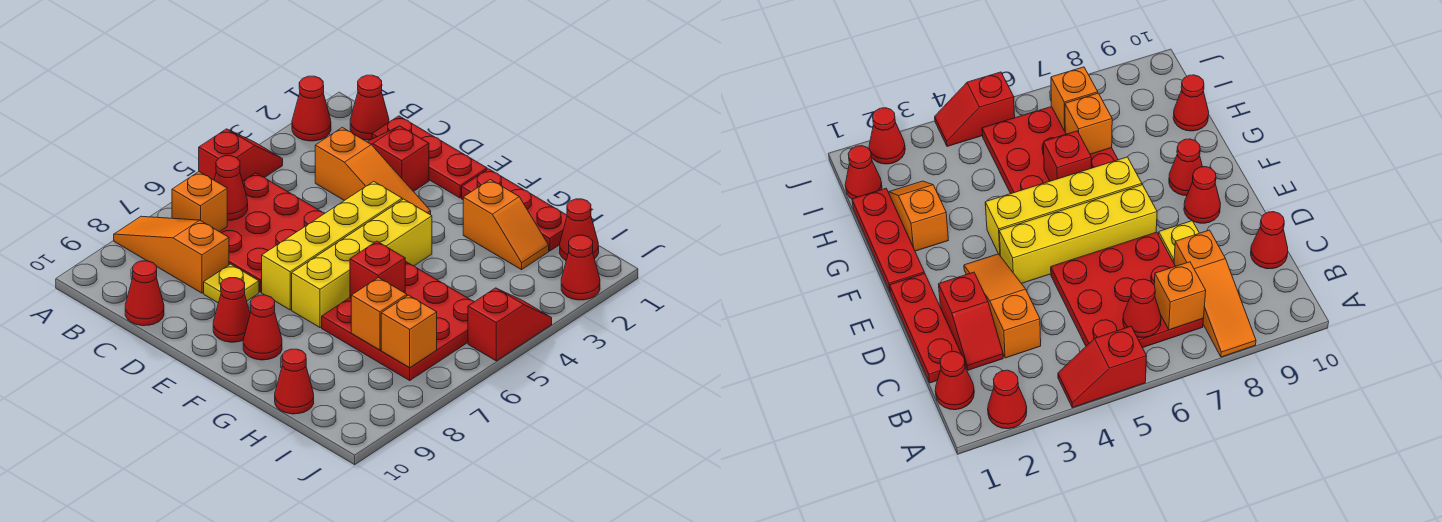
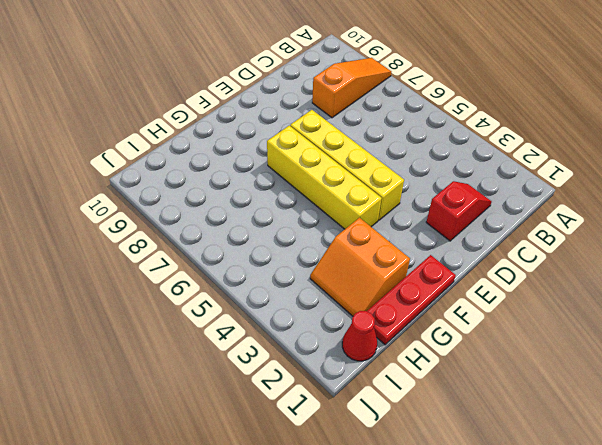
orange slope G2:H3 level 1 top G -> orange slope G2:H2 level 1 top G
none -> red cone A2 level 1
none -> red slope A4:A5 level 1 top 5
none -> red cone B1 level 1

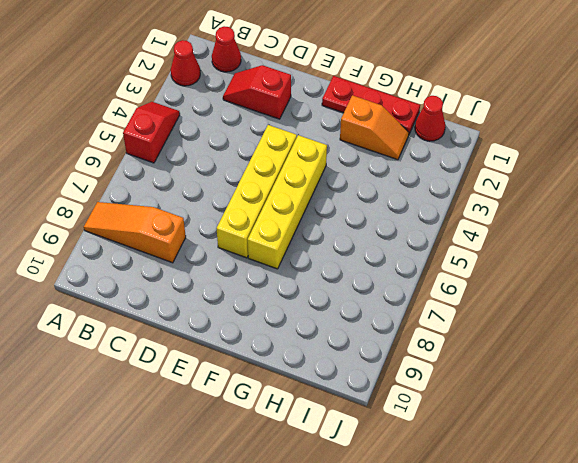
none -> red plate B5:D7 level 1
none -> red plate C1:E1 level 1
none -> orange slope C3:E3 level 1 top C

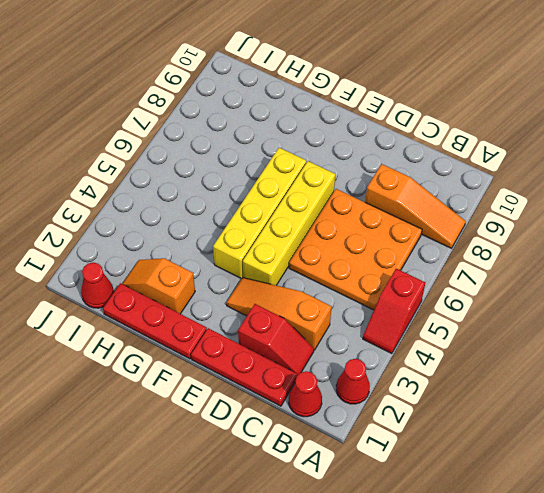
orange plate B5:D7 level 1 -> red plate B5:D7 level 1
none -> red cone C10 level 1
none -> yellow plate D8 level 1
none -> red cone E9 level 1

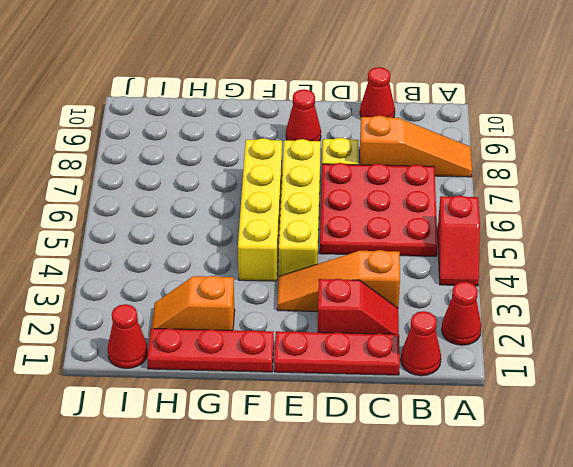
none -> red cone F9 level 1
none -> red plate G5:I7 level 1
none -> red cone H10 level 1

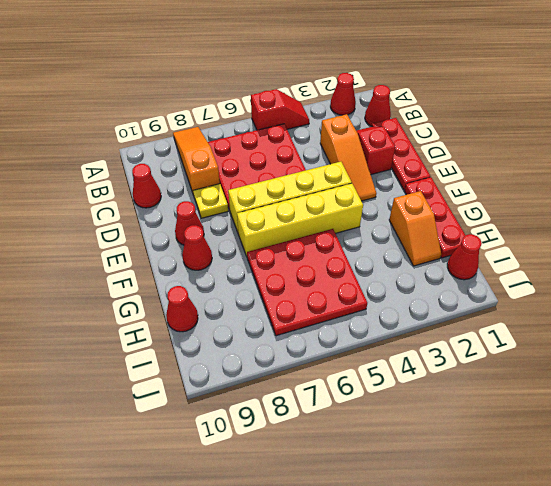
none -> red cone J2 level 1
none -> red slope J4:J5 level 1 top 5
none -> red cone B6 level 2

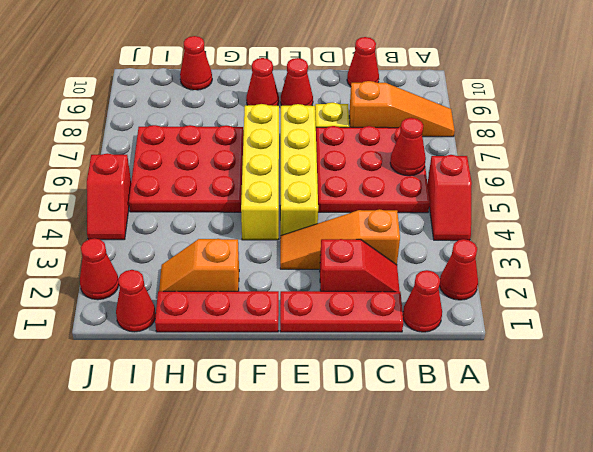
none -> orange brick B7 level 2
none -> red brick G6 level 2
none -> orange brick H7 level 2

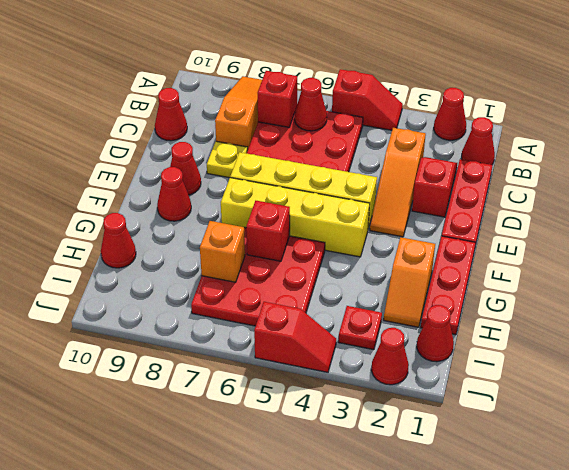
red brick B7 level 2 -> orange brick B7 level 2
red plate I3 level 1 -> none
none -> orange brick I7 level 2

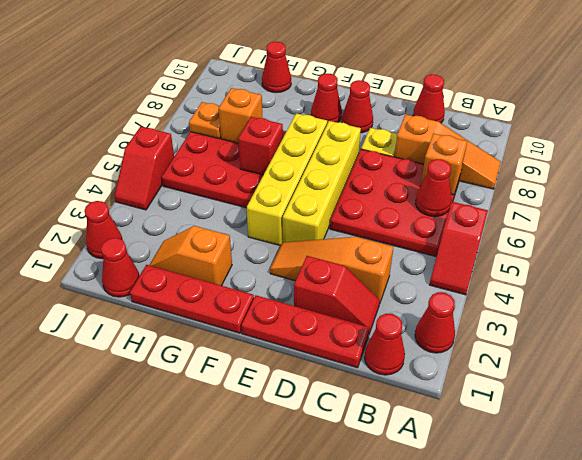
orange plate I7 level 2 -> orange brick I7 level 2

